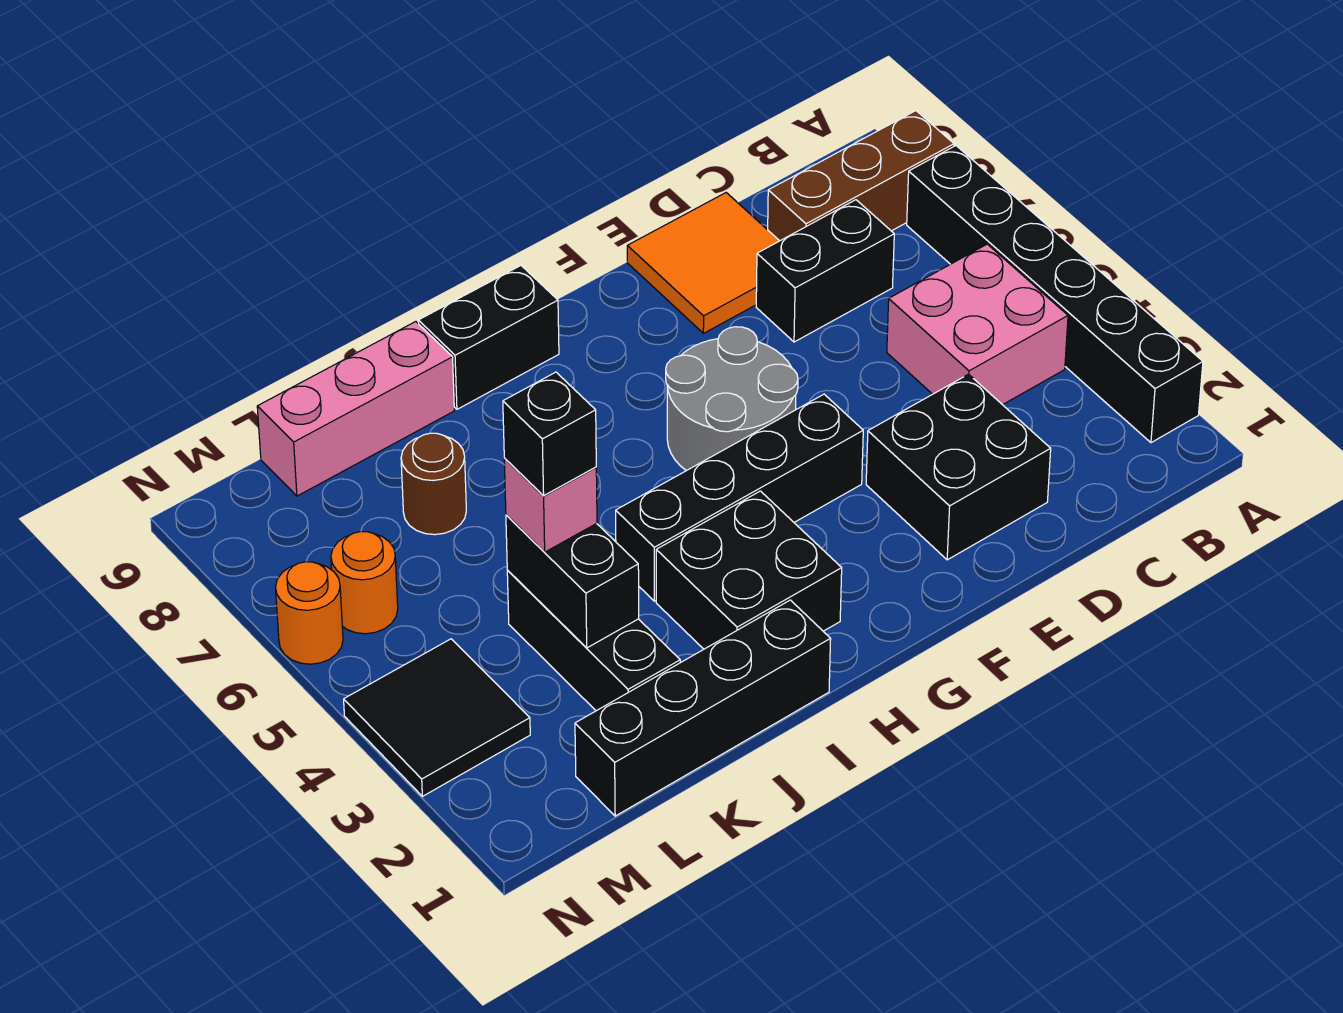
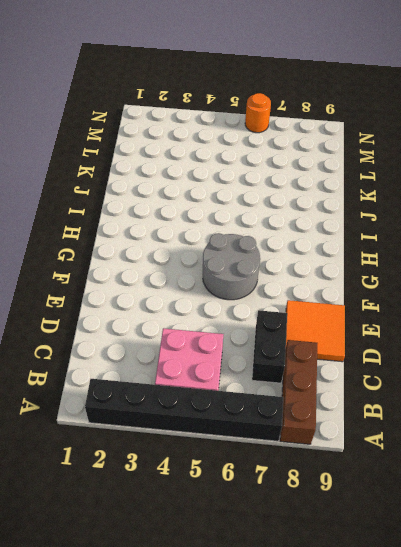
none -> black brick D2:E3 level 1
none -> black brick F4:I4 level 1
none -> black brick H2:I3 level 1

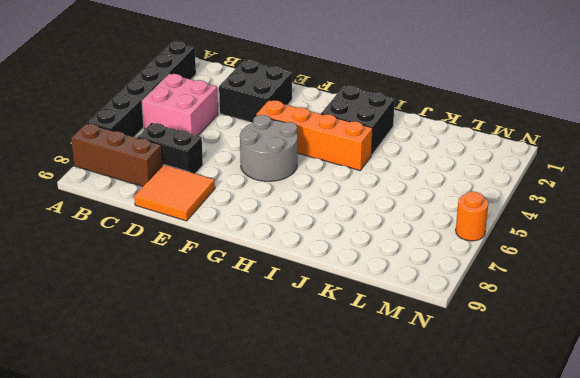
orange brick F4:I4 level 1 -> black brick F4:I4 level 1
none -> black brick H9:I9 level 1
none -> black brick I1:L1 level 1
none -> pink brick J9:L9 level 1

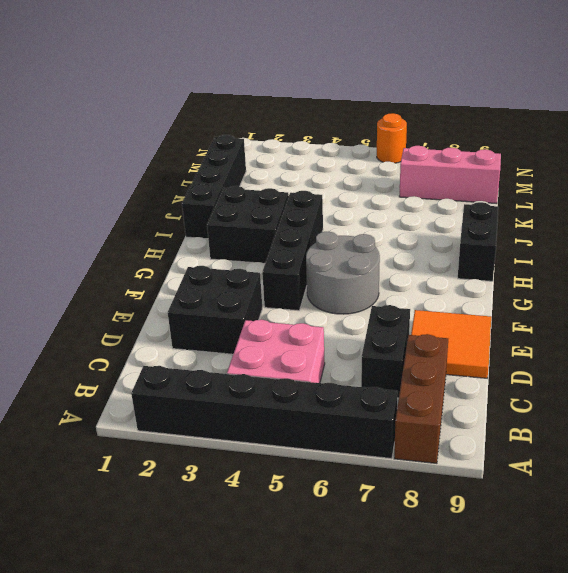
pink brick L7:L9 level 1 -> pink brick J9:L9 level 1
none -> black brick K2:K4 level 1
none -> brown round brick K7 level 1
none -> black tile M3:N4 level 1

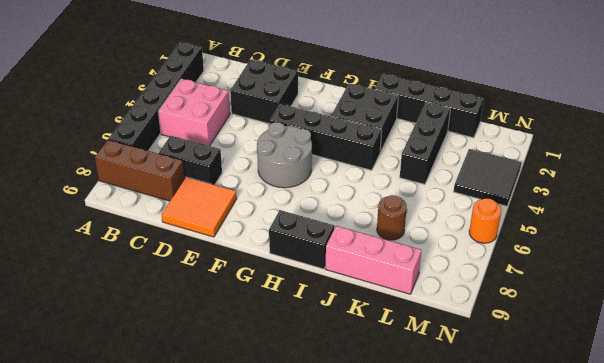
none -> orange round brick M6 level 1
none -> black brick K3:K4 level 2
none -> pink brick K4 level 3

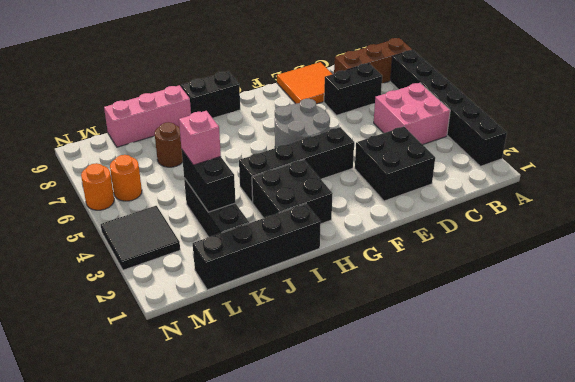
none -> black brick K4 level 4

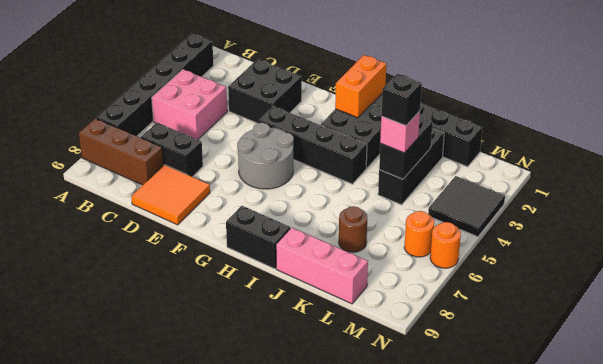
orange brick H1:H2 level 2 -> none

